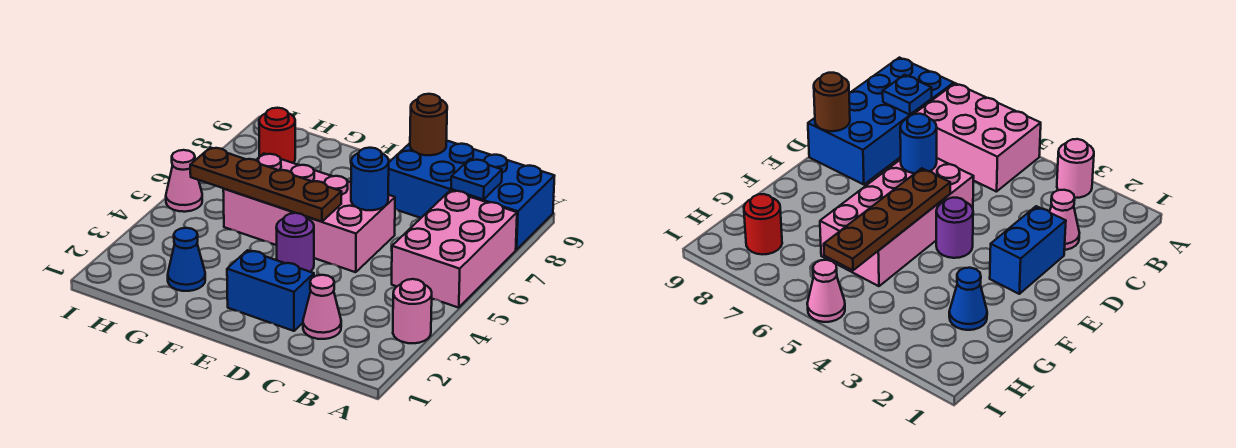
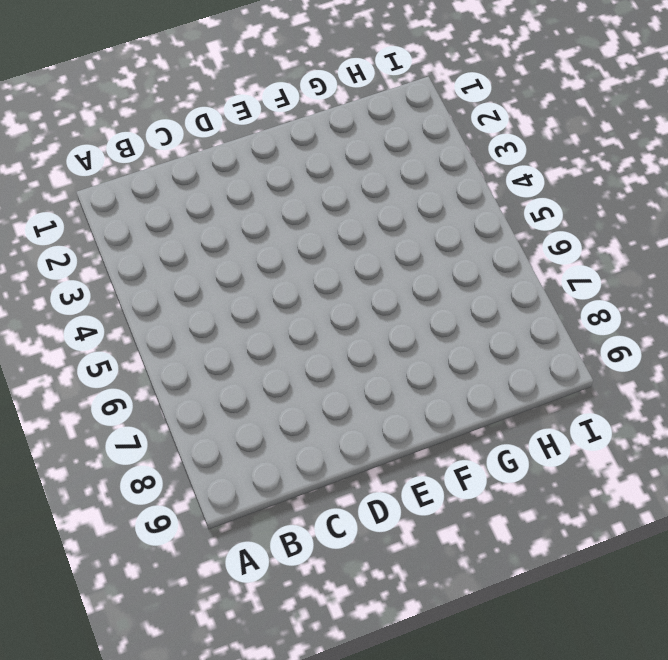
none -> pink round brick A3 level 1
none -> pink brick A5:B7 level 1
none -> blue brick A8:D9 level 1

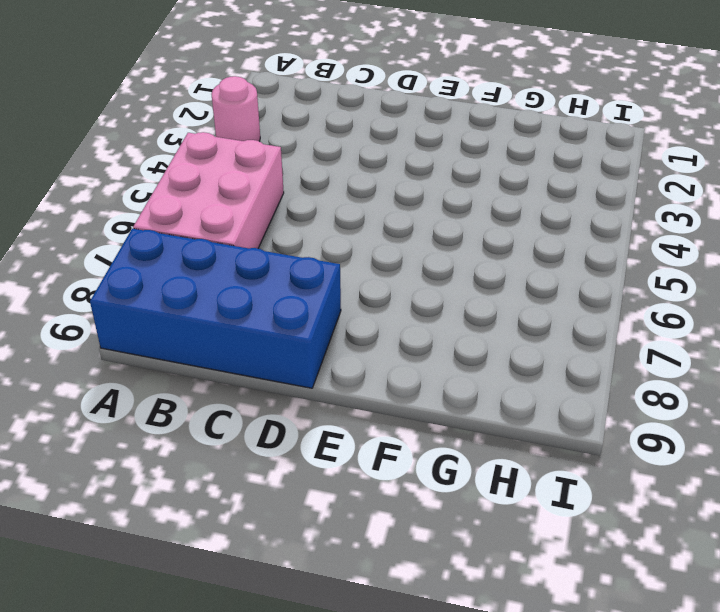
none -> pink cone C2 level 1
none -> blue brick D2:E2 level 1
none -> pink brick D5:G6 level 1

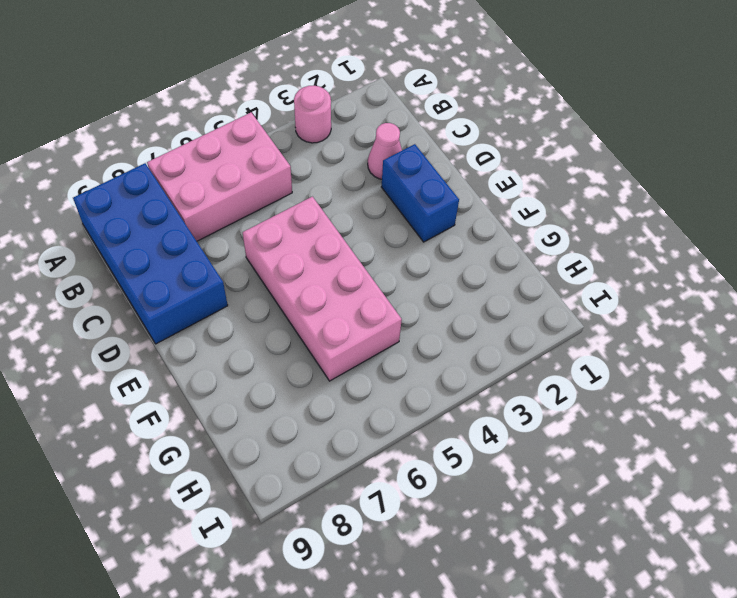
none -> purple round brick E4 level 1
none -> blue cone G2 level 1
none -> red round brick H8 level 1

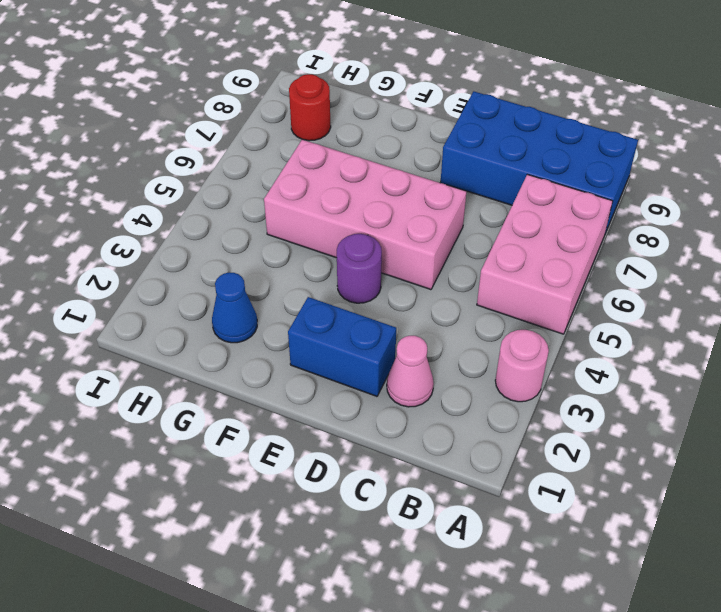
none -> pink cone I5 level 1
none -> blue plate B8 level 2
none -> blue round brick D6 level 2

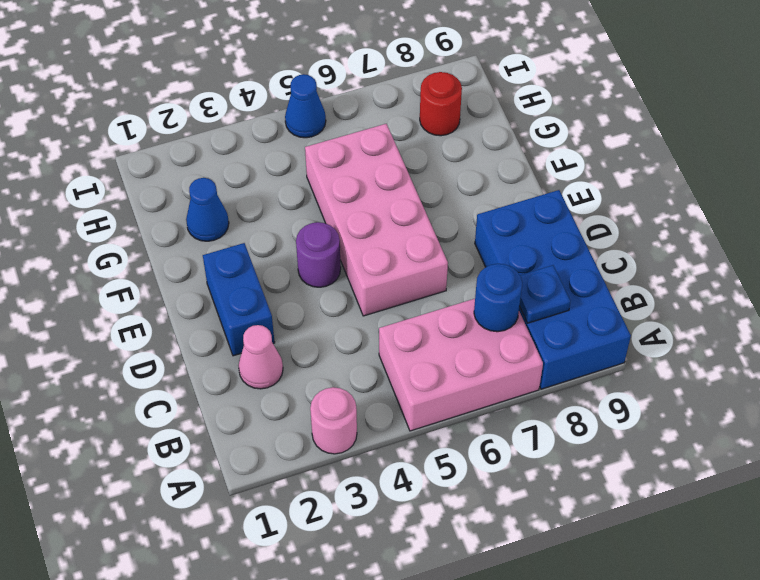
blue round brick B7 level 2 -> blue round brick D6 level 2
blue cone I5 level 1 -> pink cone I5 level 1
none -> brown round brick D9 level 2
none -> brown plate E5:H5 level 2

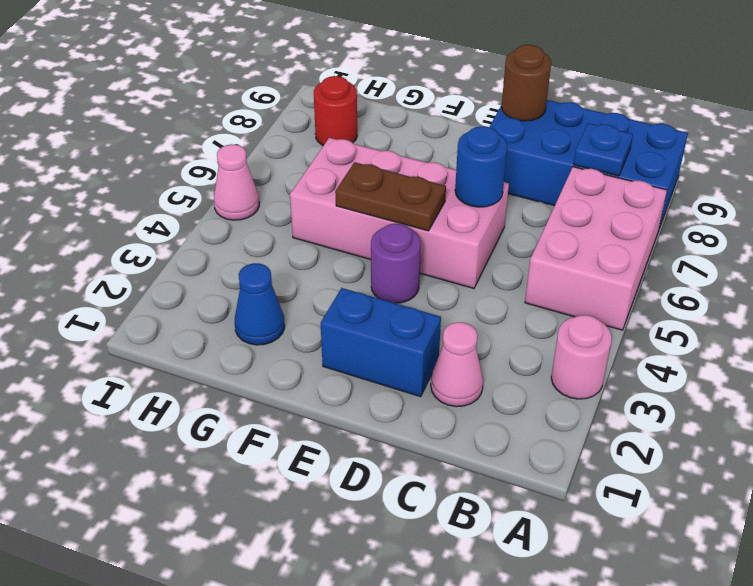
brown plate E5:F5 level 2 -> brown plate E5:H5 level 2

